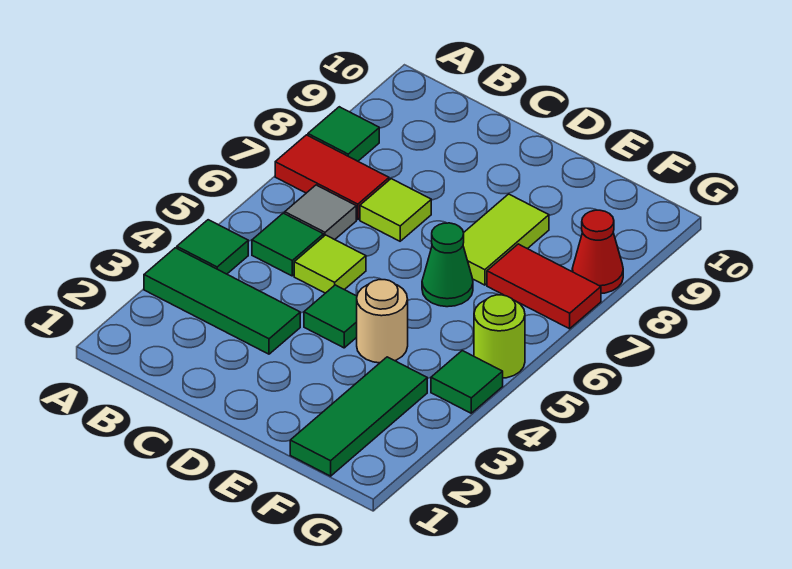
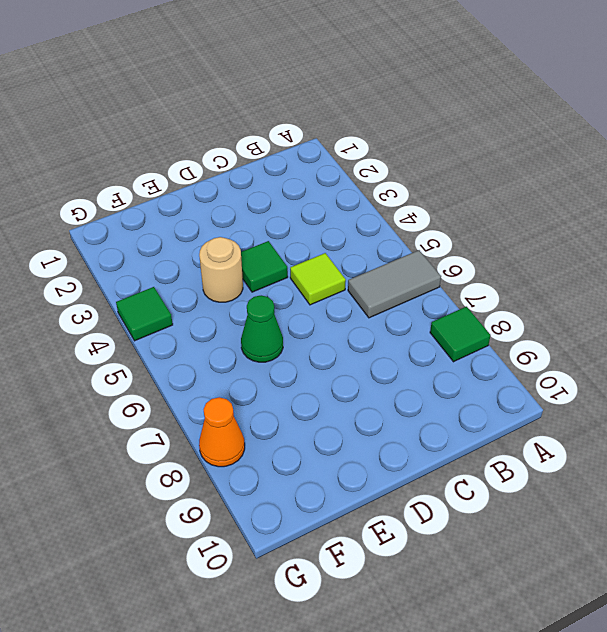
grey tile A6:B6 level 1 -> grey tile B6 level 1
orange cone G8 level 1 -> red cone G8 level 1
none -> green tile A3:C3 level 1
none -> green tile A4 level 1
none -> red tile A7:B7 level 1

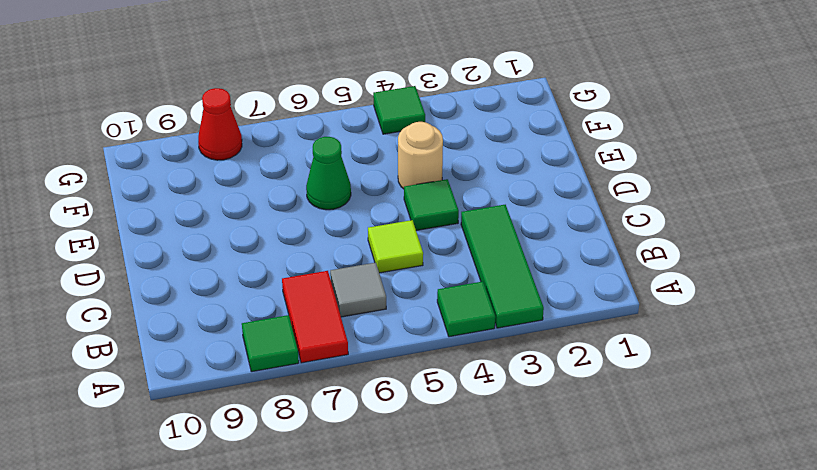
none -> green tile B5 level 1
none -> lime tile C7 level 1
none -> lime tile E7:E8 level 1

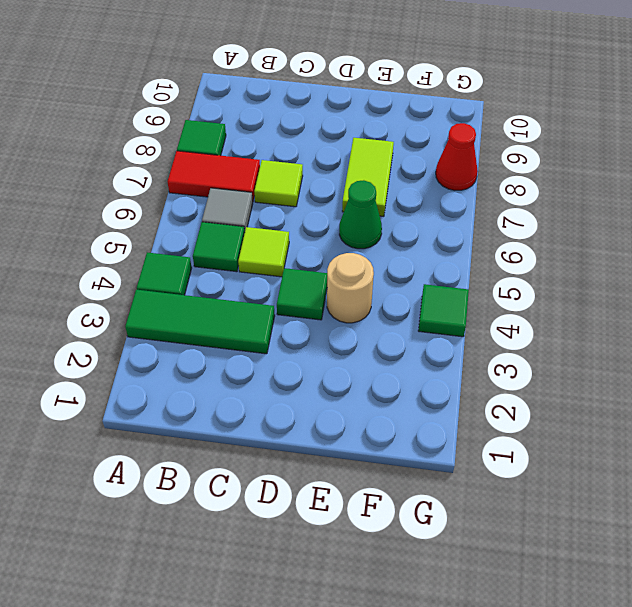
none -> green tile F1:F3 level 1
none -> red tile F7:G7 level 1
none -> lime round brick G5 level 1

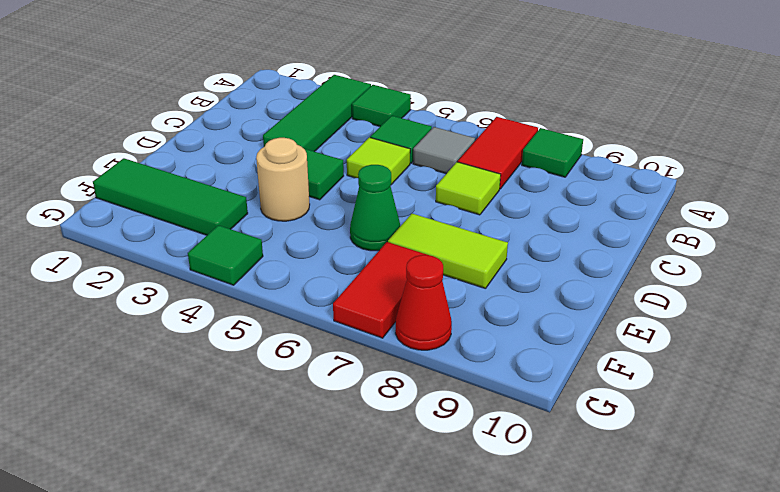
none -> lime round brick G5 level 1

